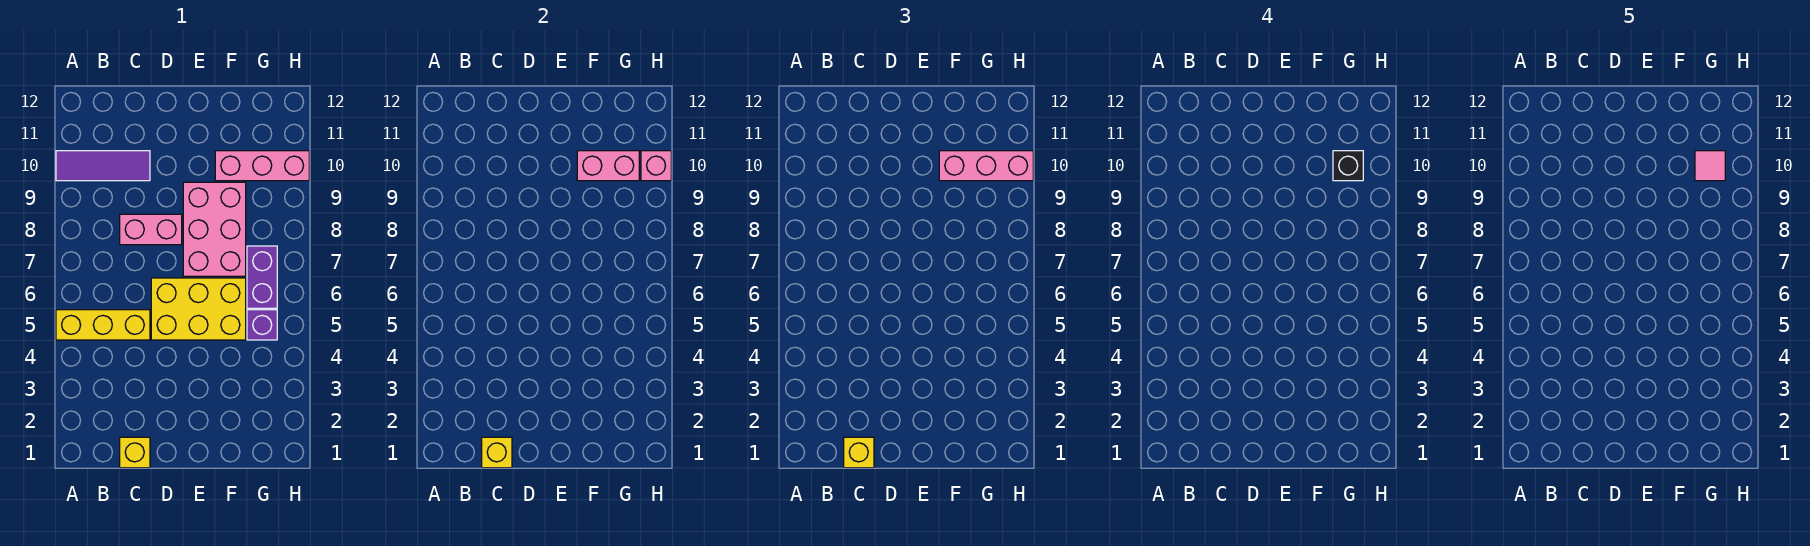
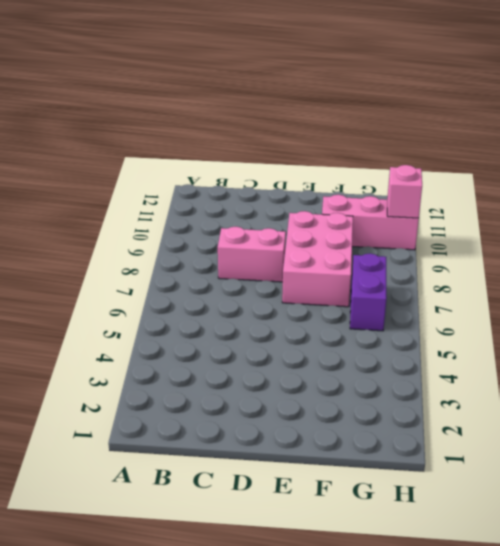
none -> yellow brick A5:C5 level 1
none -> purple tile A10:C10 level 1
none -> yellow brick C1 level 1

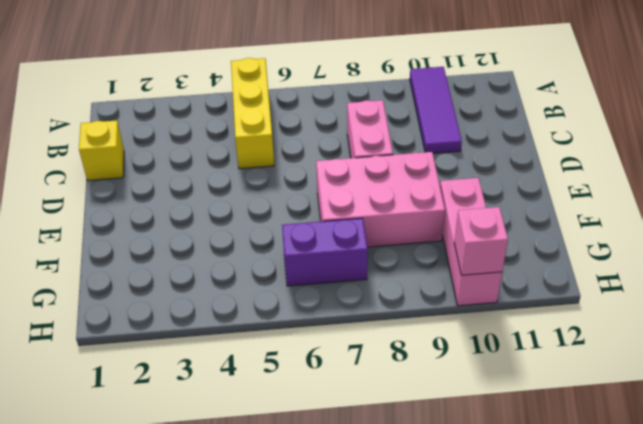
none -> yellow brick D5:F6 level 1
none -> purple brick G5 level 1
none -> yellow brick C1 level 2

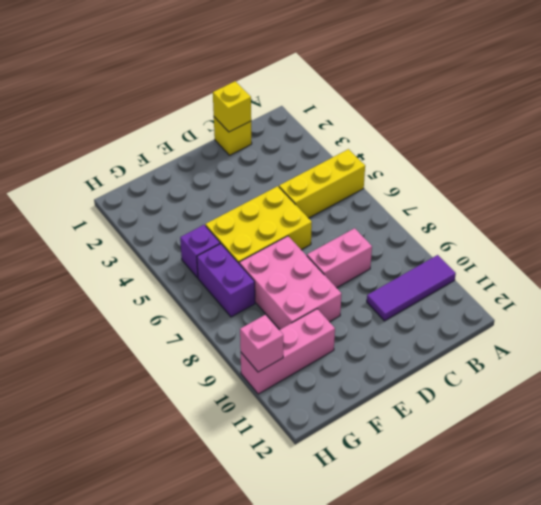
none -> pink brick F10:G10 level 2
none -> yellow brick C1 level 3
none -> pink brick F10:H10 level 3

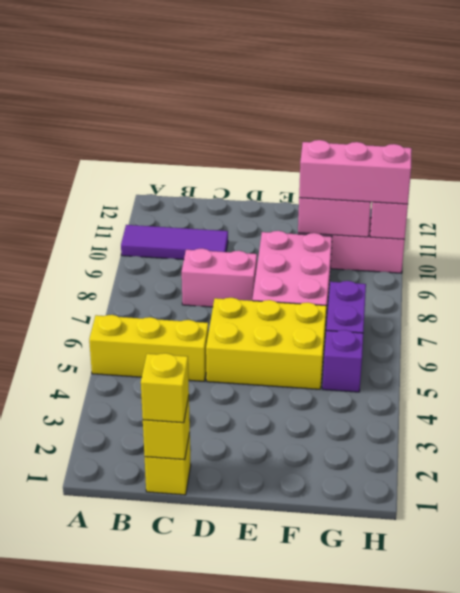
none -> black brick G10 level 4
none -> pink tile G10 level 5

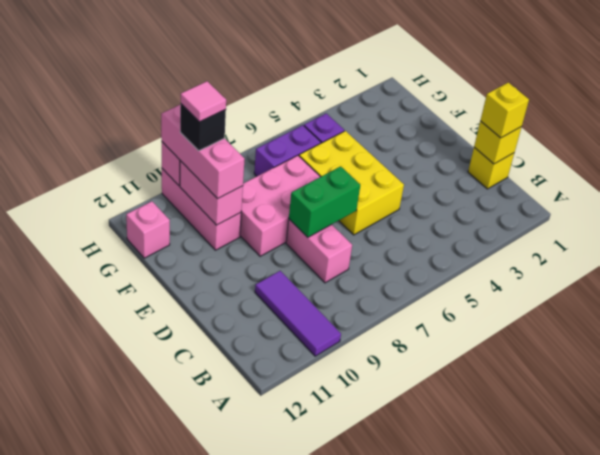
green brick D7:D8 level 2 -> none
pink brick G12 level 1 -> none
none -> yellow brick A5:C5 level 1

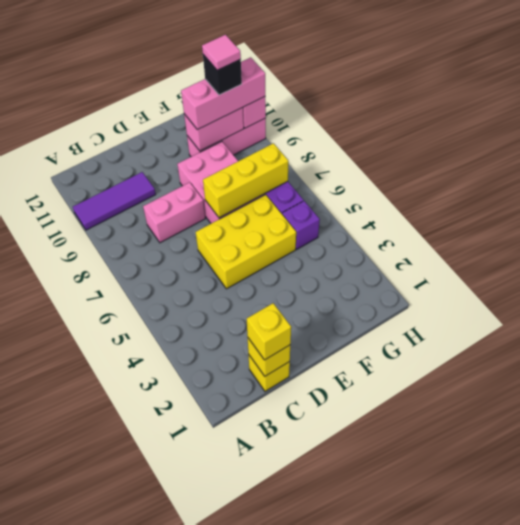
yellow brick E7:G7 level 2 -> yellow brick A5:C5 level 1

